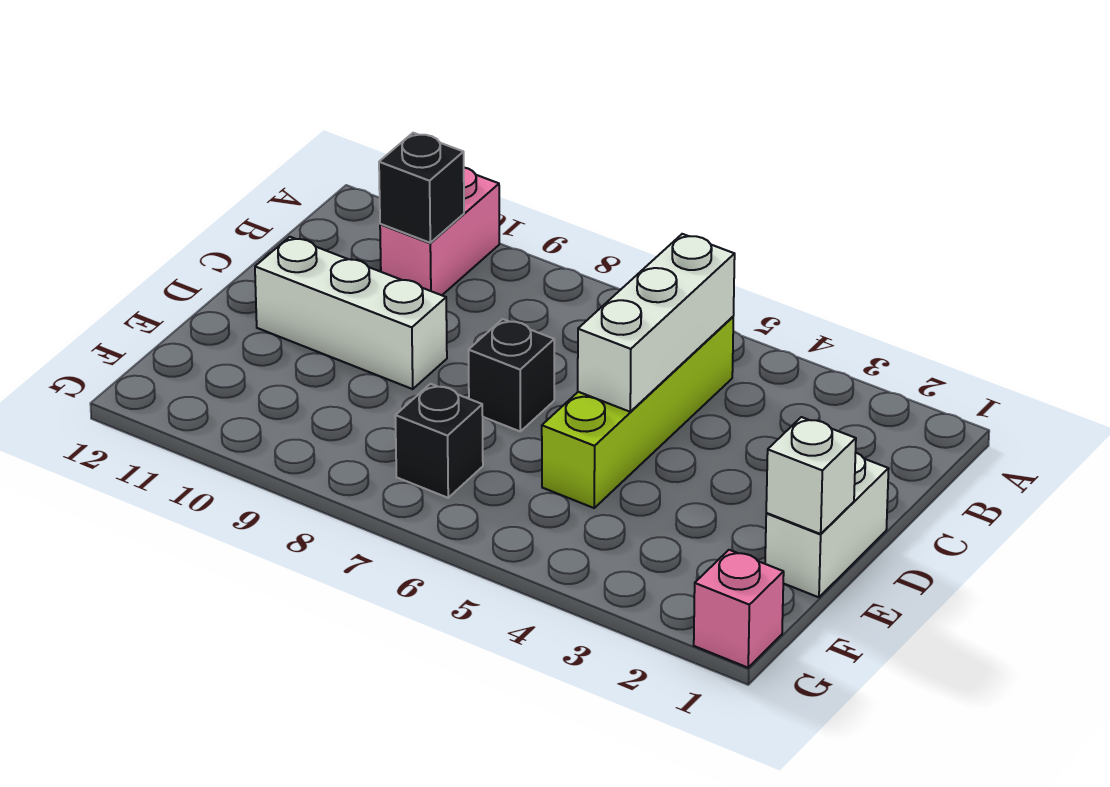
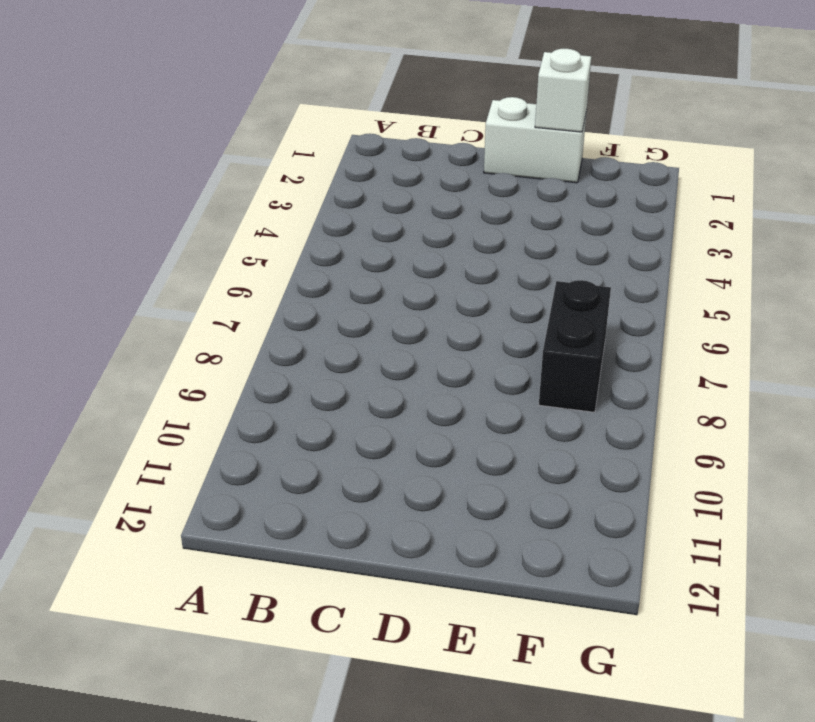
black brick F7:F8 level 1 -> black brick F7 level 1
none -> pink brick A10:B10 level 1
none -> lime brick B5:E5 level 1

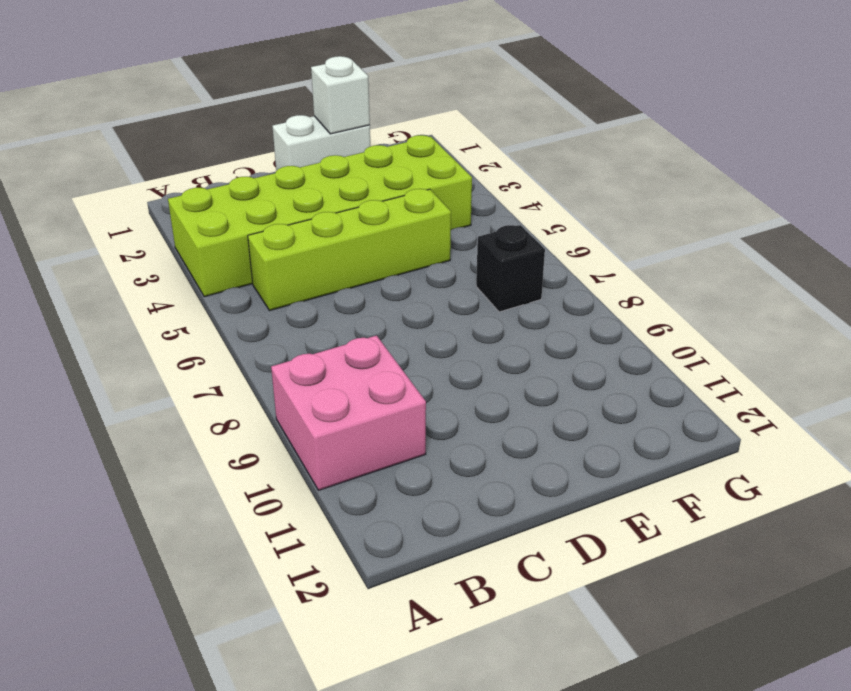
lime brick A3:F4 level 1 -> none
pink brick A9:B10 level 1 -> pink brick A10:B10 level 1
none -> black brick D7 level 1
none -> white brick D9:D11 level 1

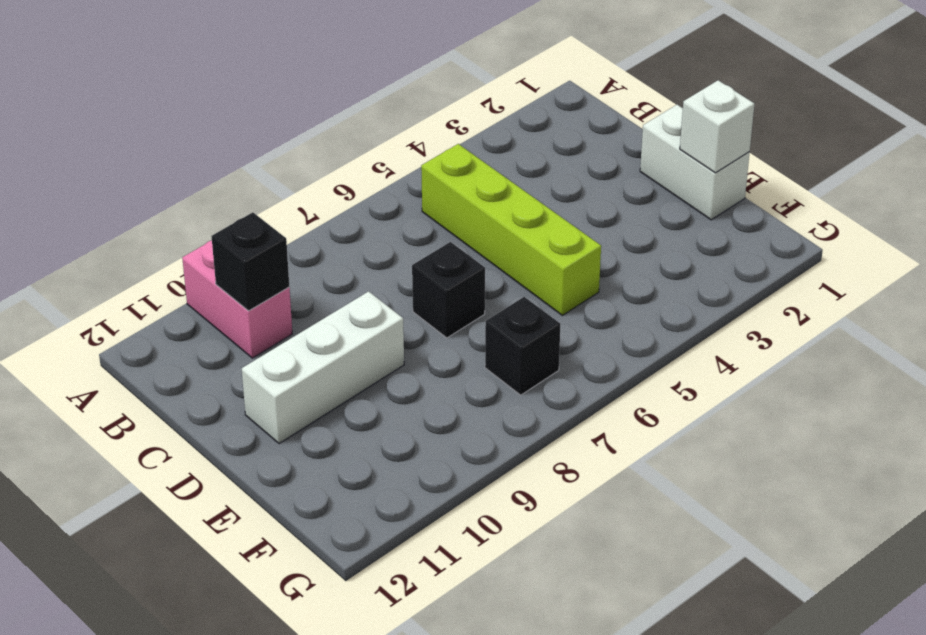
none -> pink brick G1 level 1
none -> white brick B5:D5 level 2

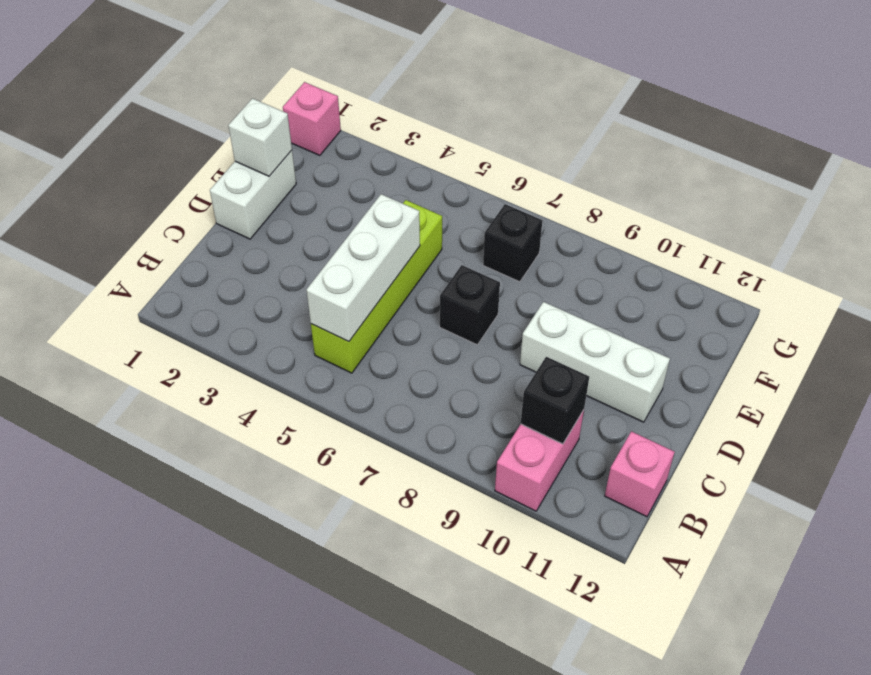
pink brick B12 level 1 -> none

